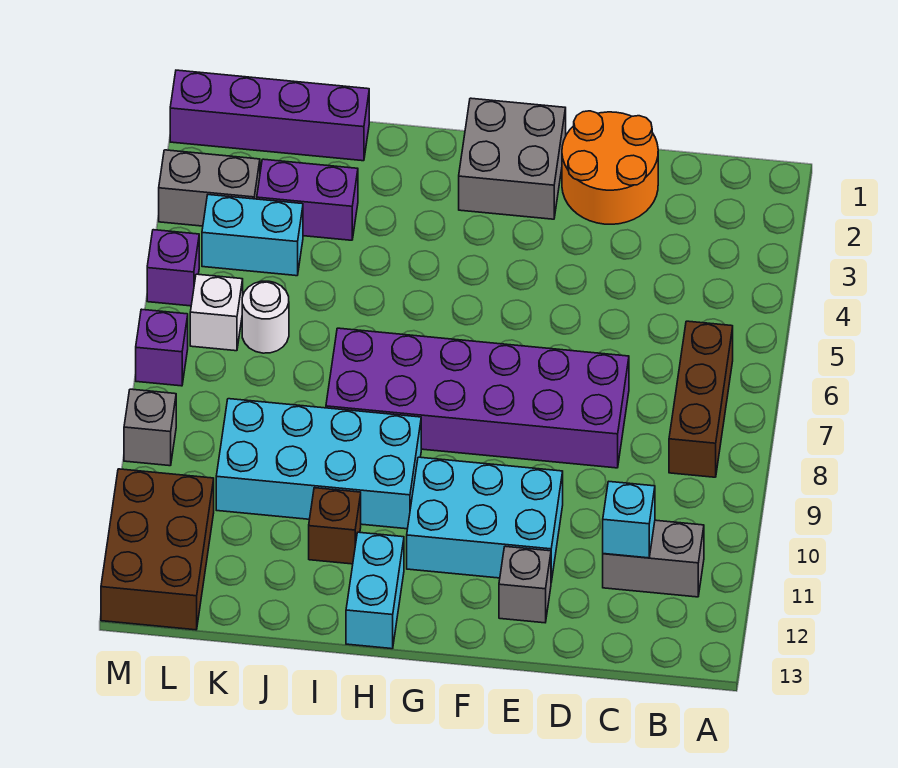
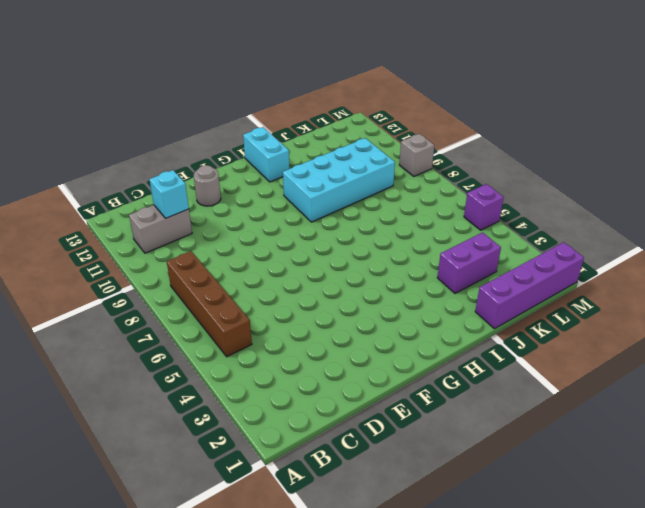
brown brick B5:B8 level 1 -> brown brick B6:B8 level 1
grey round brick E12 level 1 -> grey brick E12 level 1
none -> orange round brick D1:E2 level 1
none -> purple brick D7:I8 level 1
none -> cyan brick E10:G11 level 1

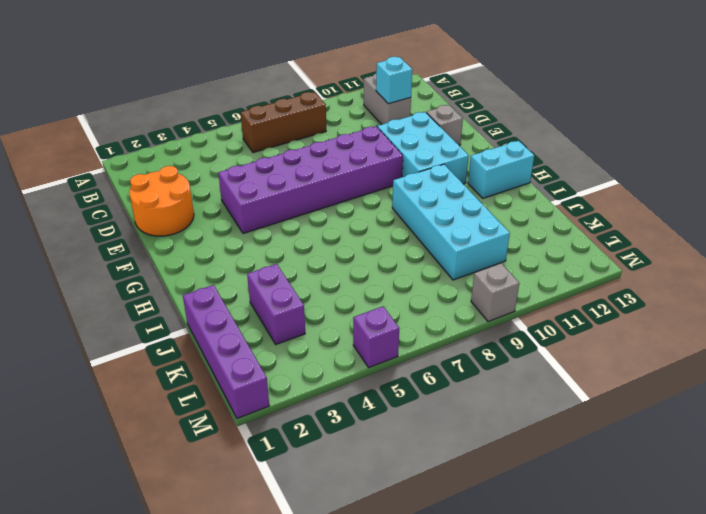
purple brick E4:F9 level 1 -> purple brick D7:I8 level 1
none -> grey brick F1:G2 level 1
none -> brown brick I11 level 1
none -> cyan brick K4:L4 level 1

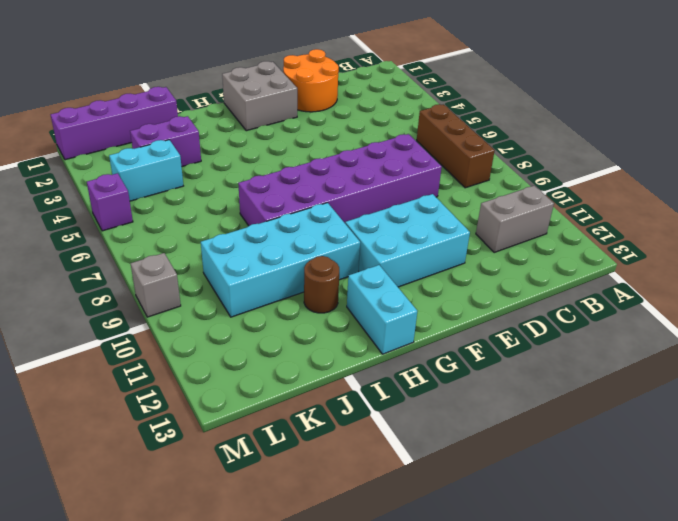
brown round brick I11 level 1 -> brown brick I11 level 1
none -> grey brick E12 level 1
none -> white round brick K6 level 1
none -> grey brick L3:M3 level 1

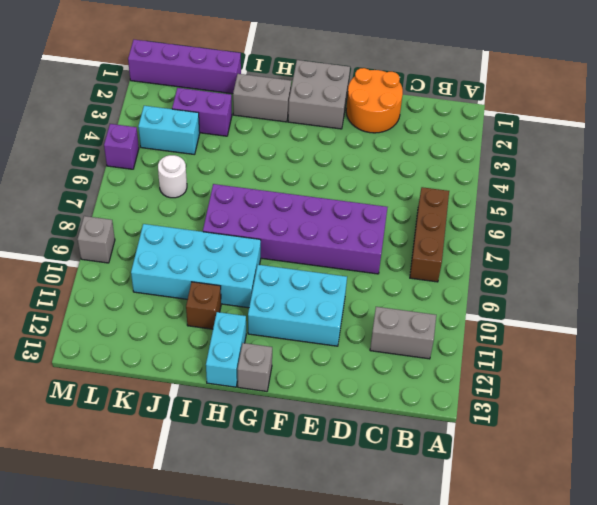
grey brick G13 level 1 -> grey brick E12 level 1
grey brick H2:I2 level 1 -> grey brick L3:M3 level 1
none -> white brick L6 level 1
none -> brown brick L11:M13 level 1
none -> purple brick M7 level 1

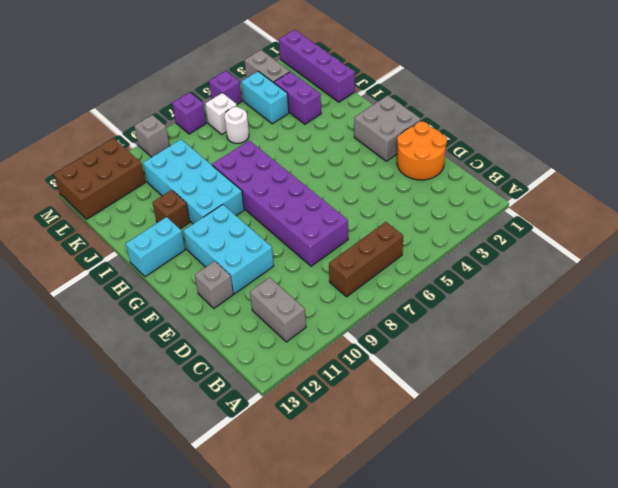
none -> cyan brick C11 level 2

